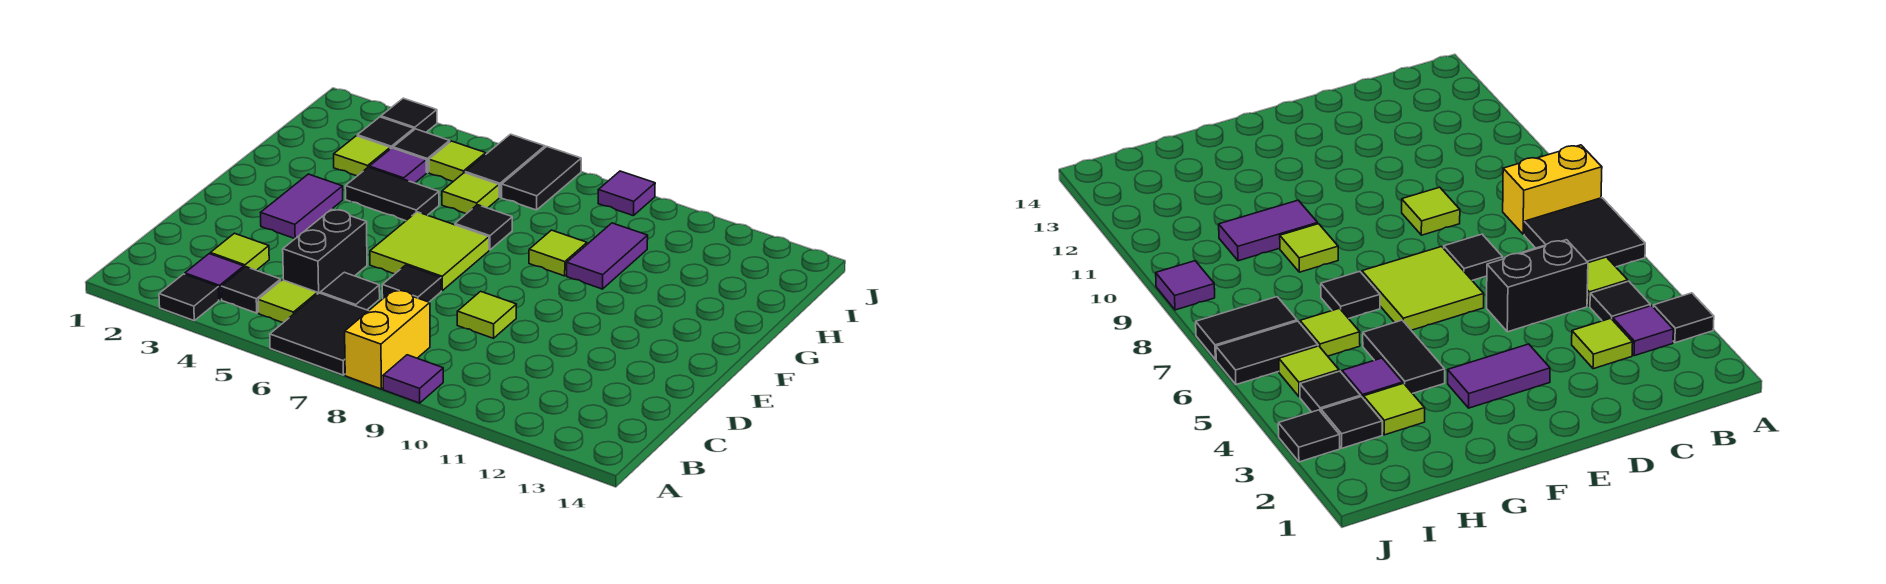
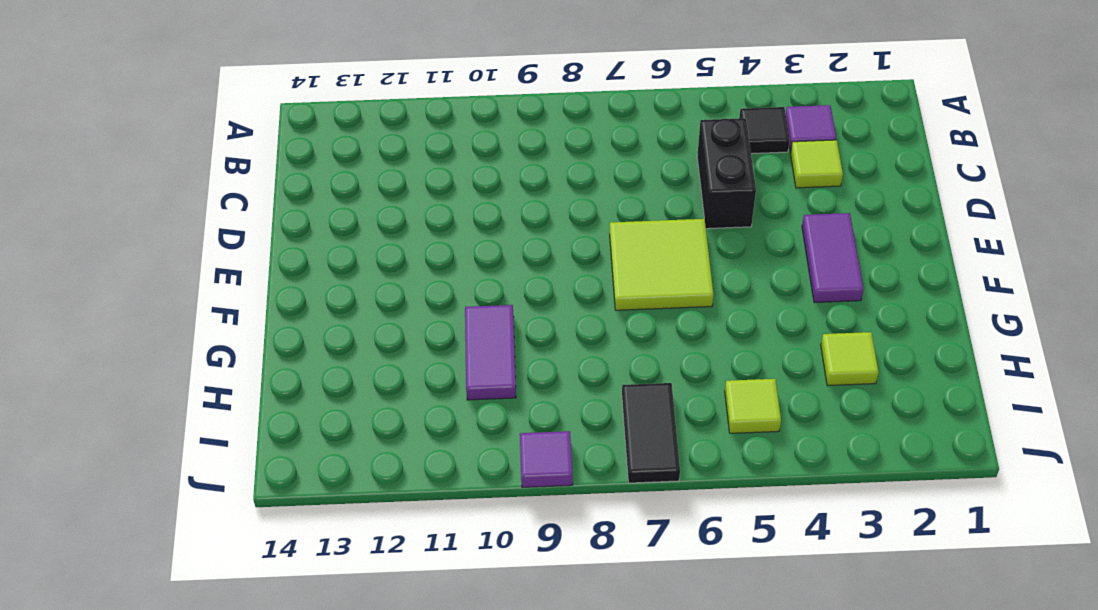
none -> black tile A3 level 1
none -> black tile A6:B7 level 1
none -> yellow brick A8:B8 level 1

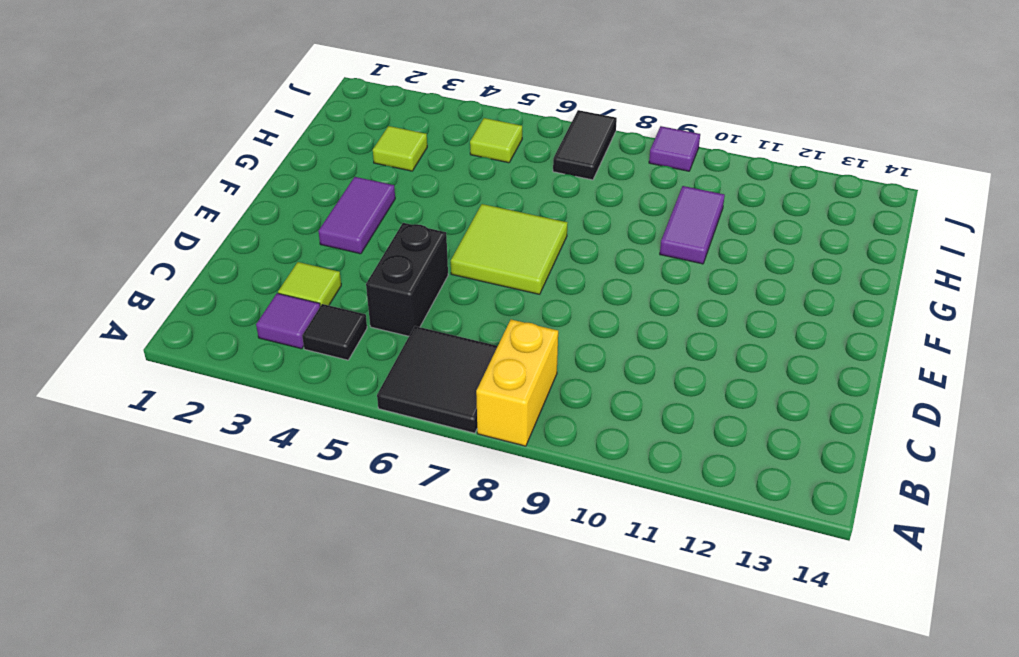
none -> black tile A3 level 1
none -> purple tile A9 level 1
none -> lime tile B5 level 1

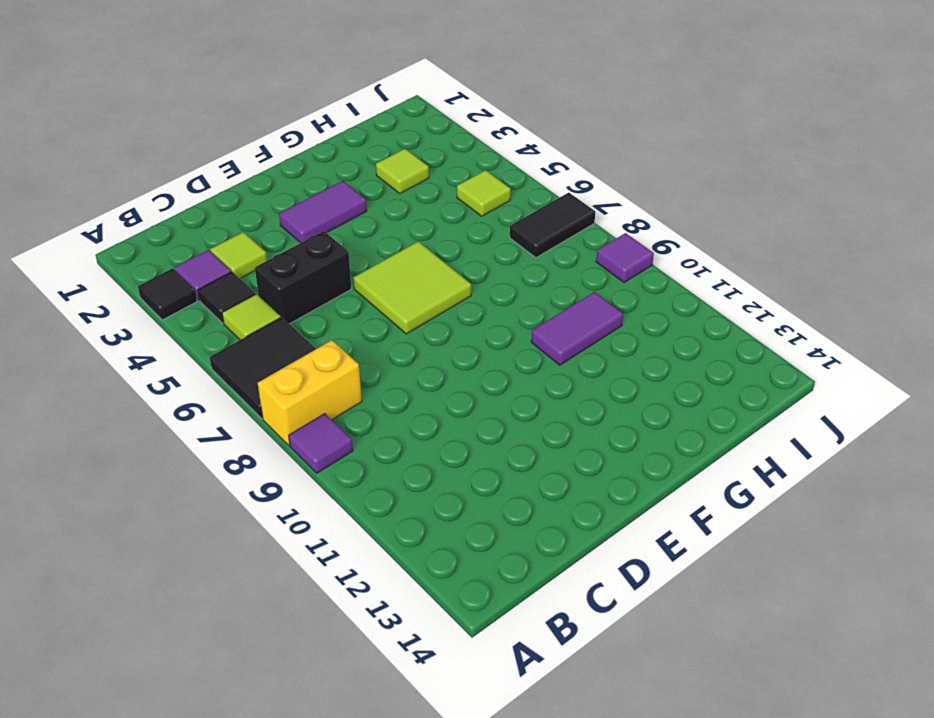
none -> black tile C6 level 1
none -> black tile D7 level 1
none -> lime tile D9 level 1

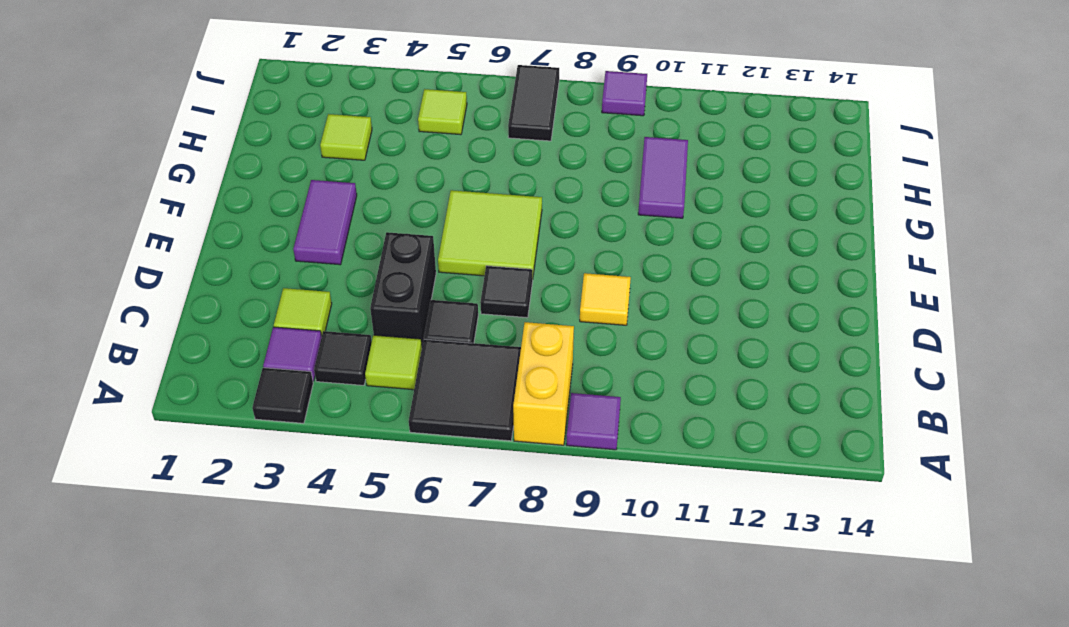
yellow tile D9 level 1 -> lime tile D9 level 1
none -> black tile G4:G5 level 1
none -> black tile G7 level 1
none -> lime tile G9 level 1

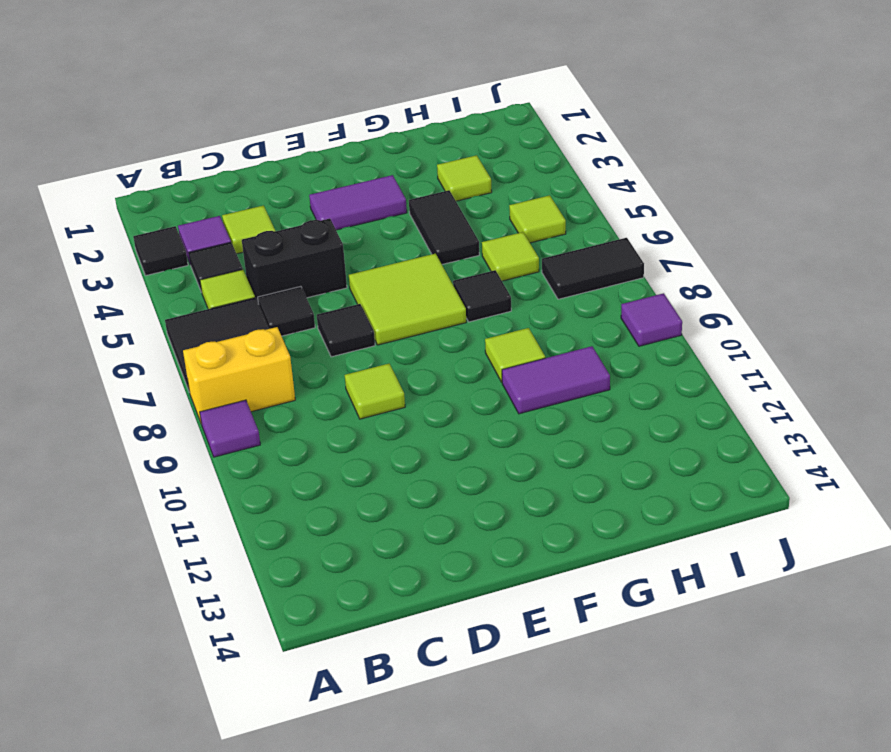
none -> purple tile H4 level 1
none -> black tile I3 level 1
none -> black tile I4 level 1

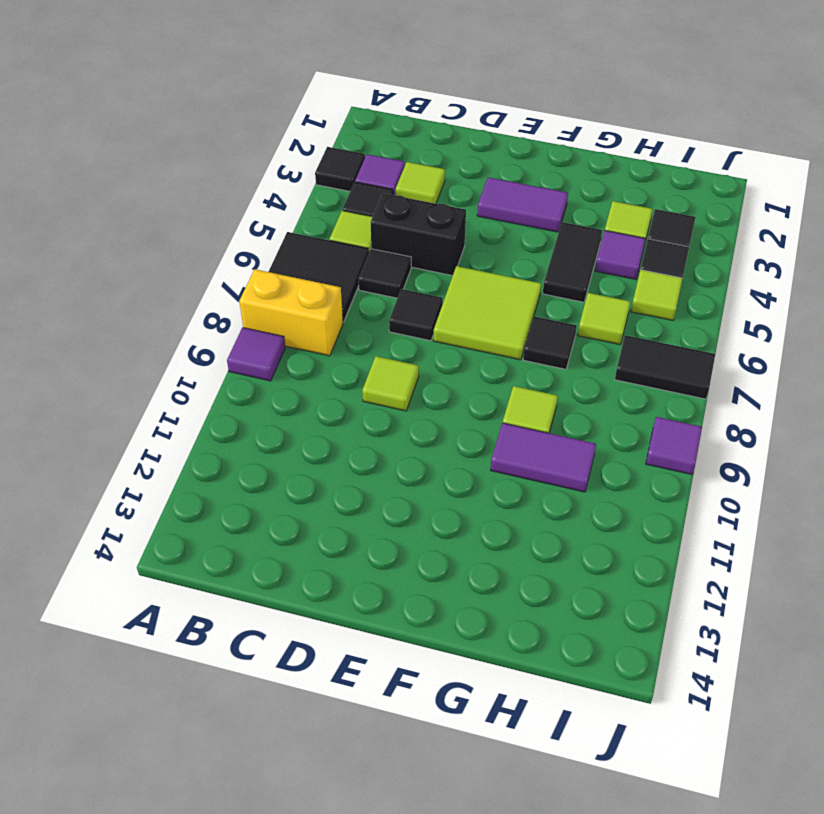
none -> black tile I6:J6 level 1
none -> black tile J3 level 1

